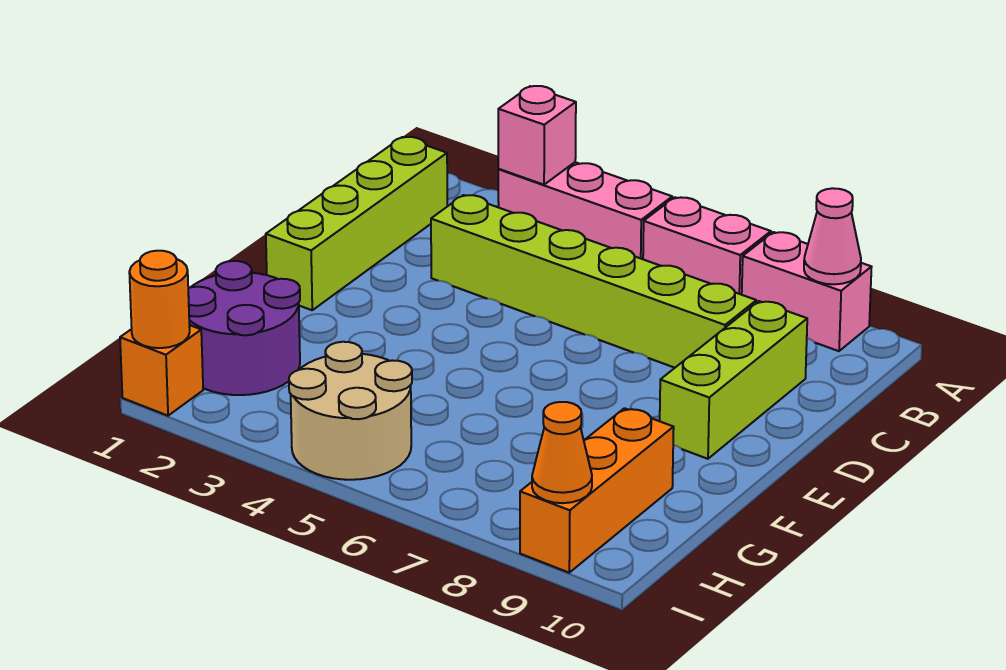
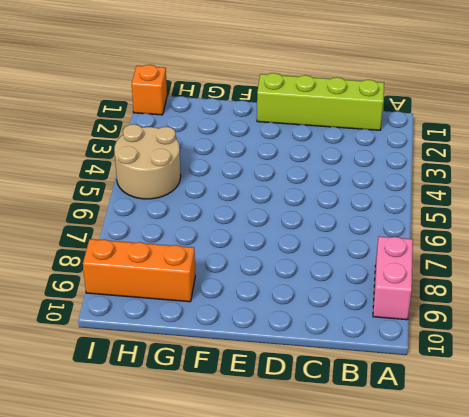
none -> pink brick A3:A5 level 1
none -> pink brick A6:A7 level 1
none -> lime brick C3:C8 level 1

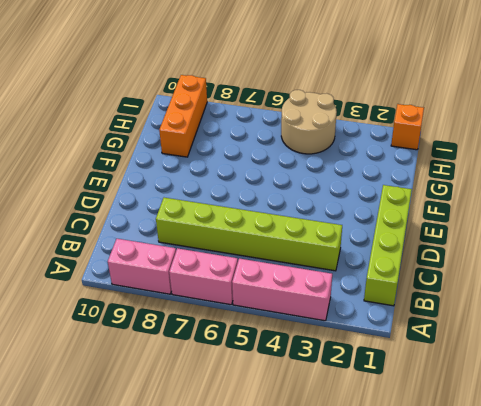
none -> lime brick C9:E9 level 1
none -> purple round brick G1:H2 level 1
none -> pink brick A3 level 2

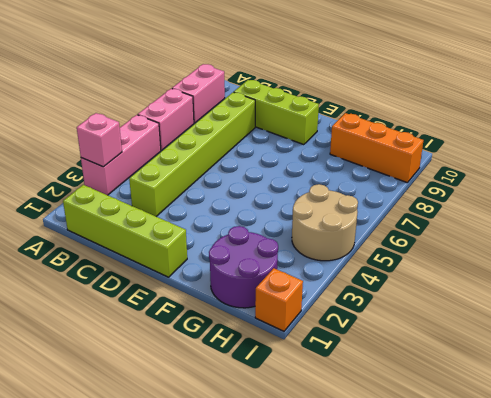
none -> pink cone A9 level 2
none -> orange round brick I1 level 2
none -> orange cone I9 level 2

